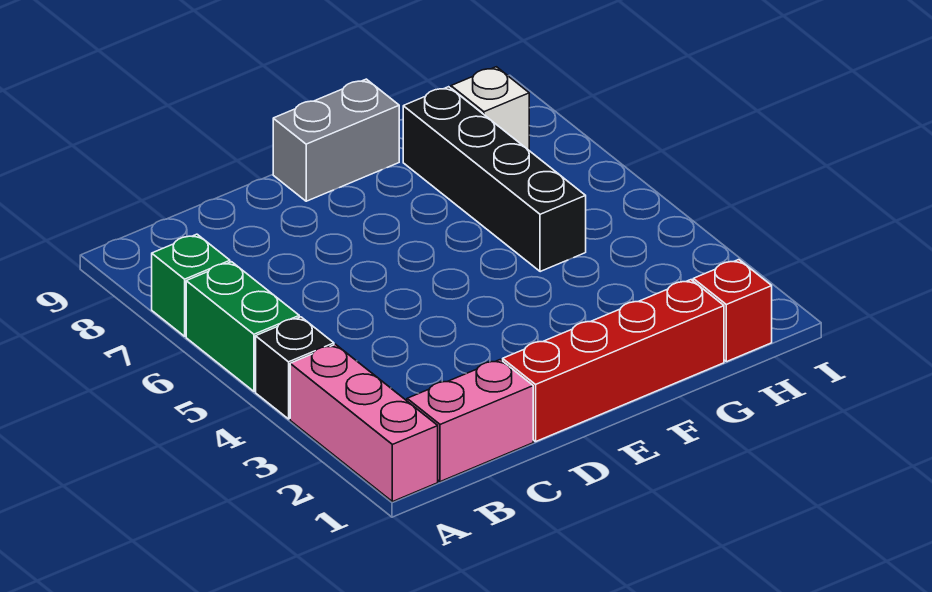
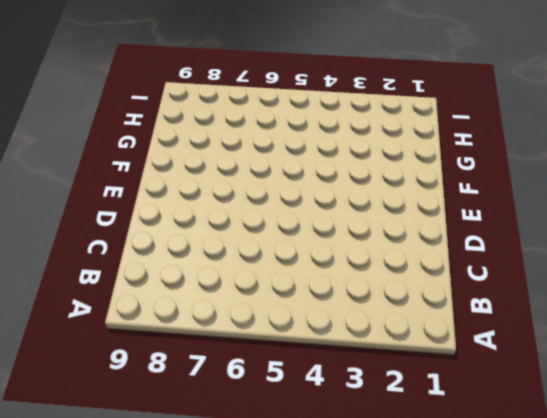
none -> pink brick A1:A3 level 1
none -> black brick A4 level 1

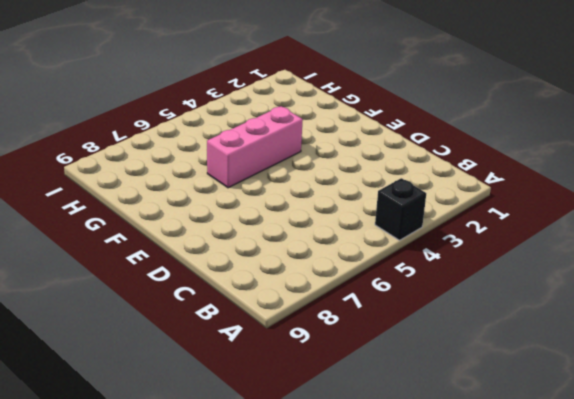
pink brick F4:F6 level 1 -> pink brick A1:A3 level 1
none -> green brick A5:A6 level 1
none -> green brick A7 level 1

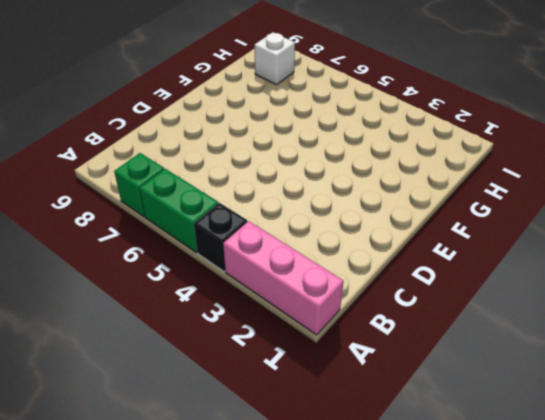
none -> pink brick B1:C1 level 1
none -> red brick D1:G1 level 1

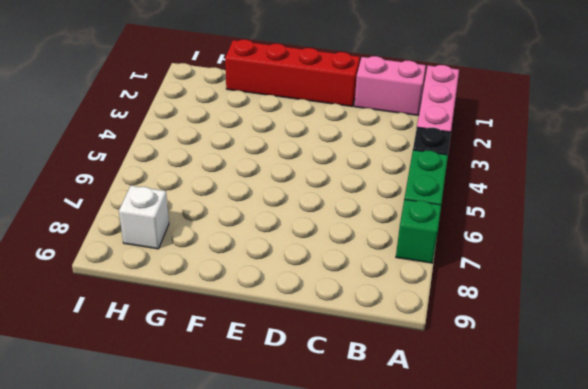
none -> grey brick E9:F9 level 1
none -> black brick G5:G8 level 1

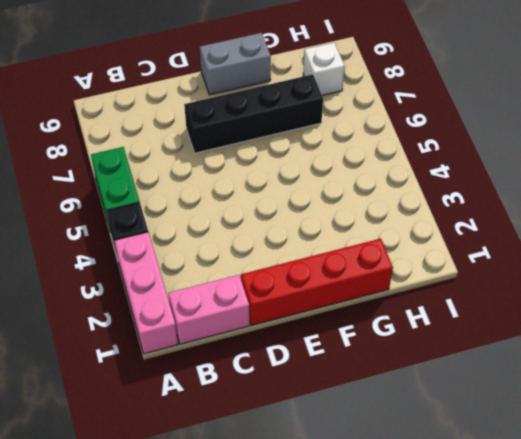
black brick D7:G7 level 1 -> black brick G5:G8 level 1
none -> green brick A7 level 1
none -> red brick H1 level 1

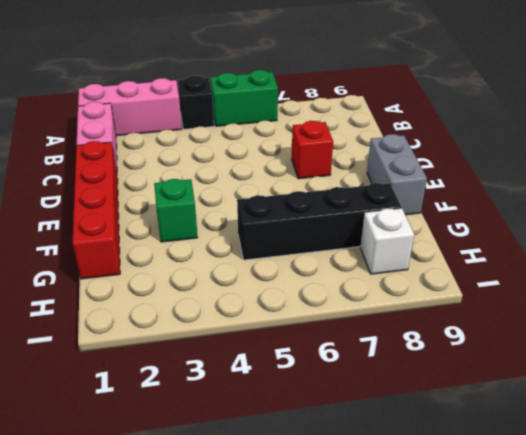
red brick D7 level 1 -> red brick H1 level 1
green brick F3 level 1 -> green brick A7 level 1

